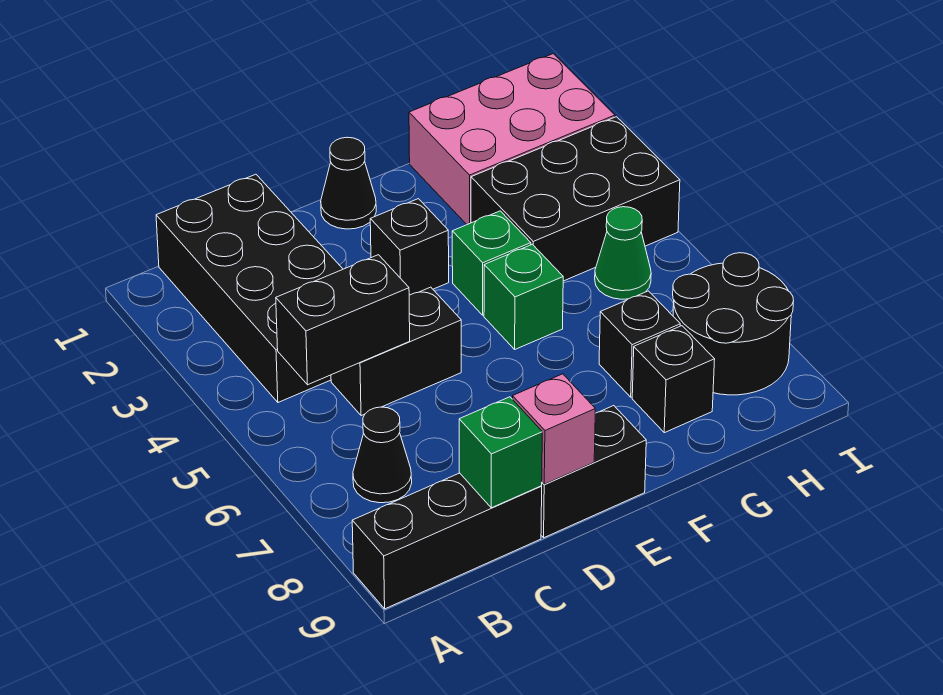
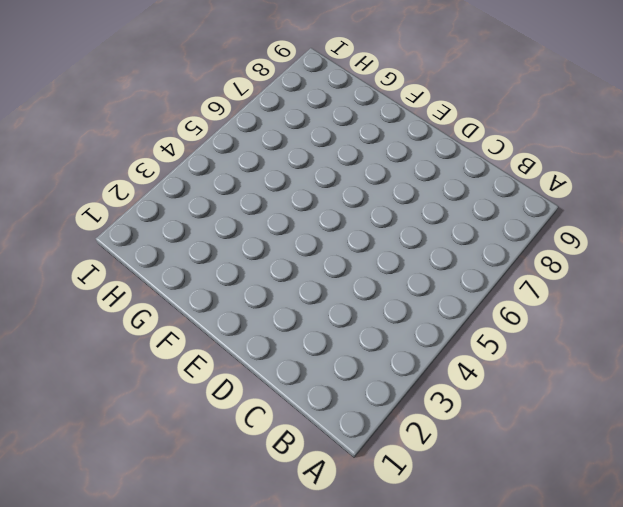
none -> black brick A9:C9 level 1
none -> black brick B1:C4 level 1
none -> black cone B7 level 1

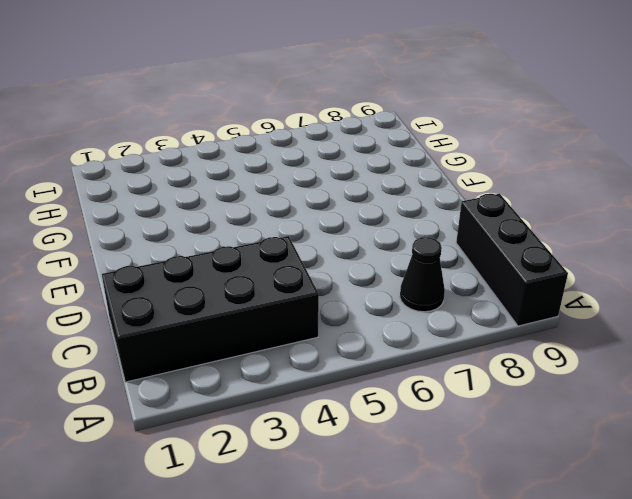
none -> black brick C5:D5 level 1
none -> black brick D9:E9 level 1
none -> black cone E1 level 1

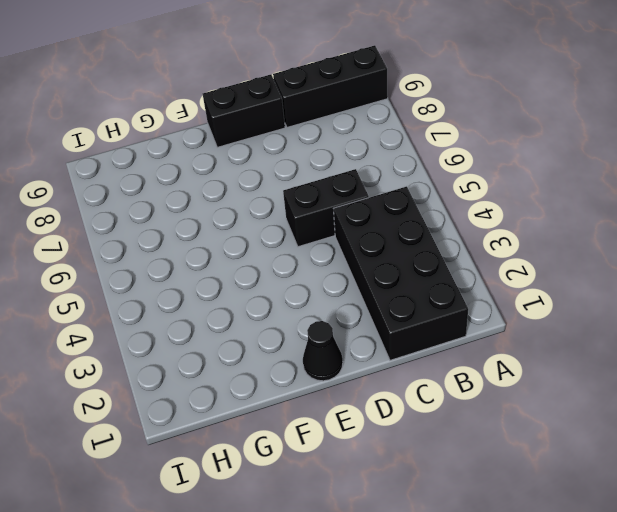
none -> black cone B7 level 1
none -> black brick E3 level 1
none -> green brick F4 level 1

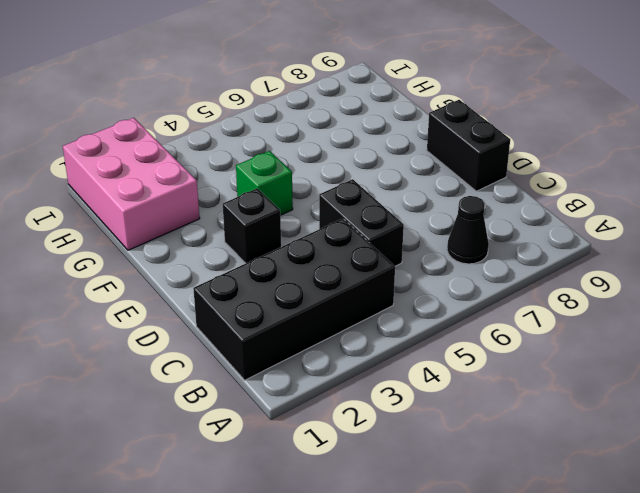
none -> black brick A9:C9 level 1
none -> black cone E1 level 1
none -> green brick F5 level 1

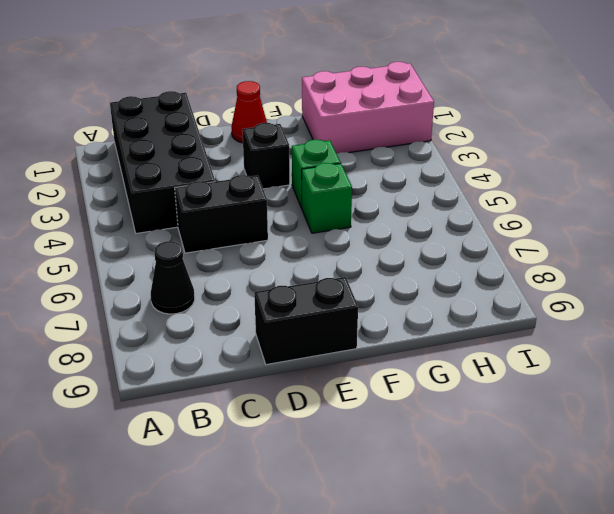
red cone E1 level 1 -> black cone E1 level 1
none -> black brick A9:C9 level 1
none -> black brick G3:I4 level 1
none -> black brick G7 level 1

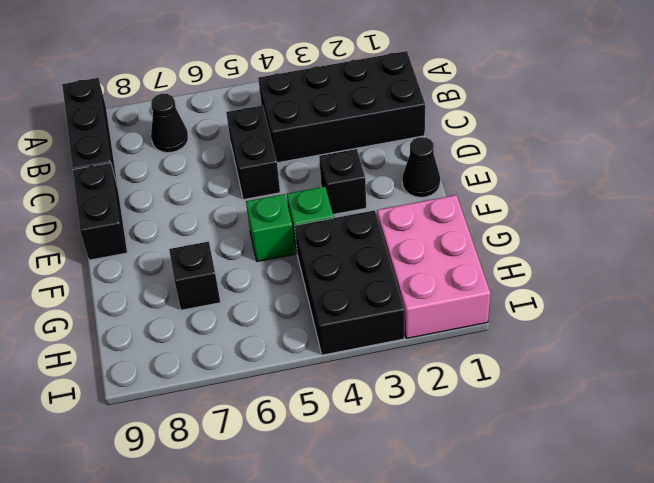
none -> black brick G8 level 1
none -> green cone H5 level 1
none -> black round brick H7:I8 level 1

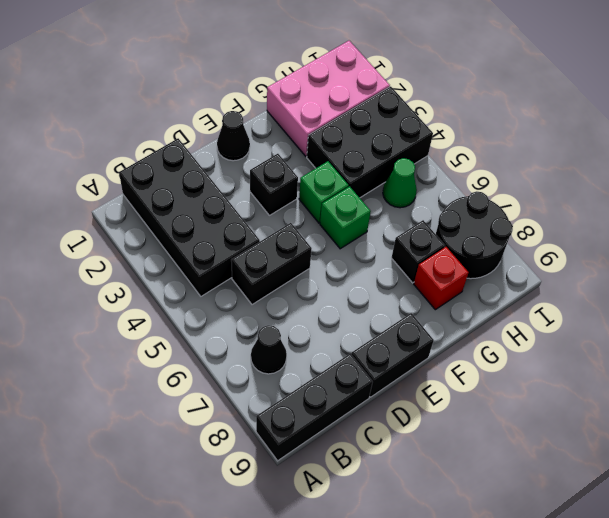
red brick G8 level 1 -> black brick G8 level 1
none -> black brick B5:C5 level 2
none -> green brick C9 level 2
none -> pink brick D9 level 2

